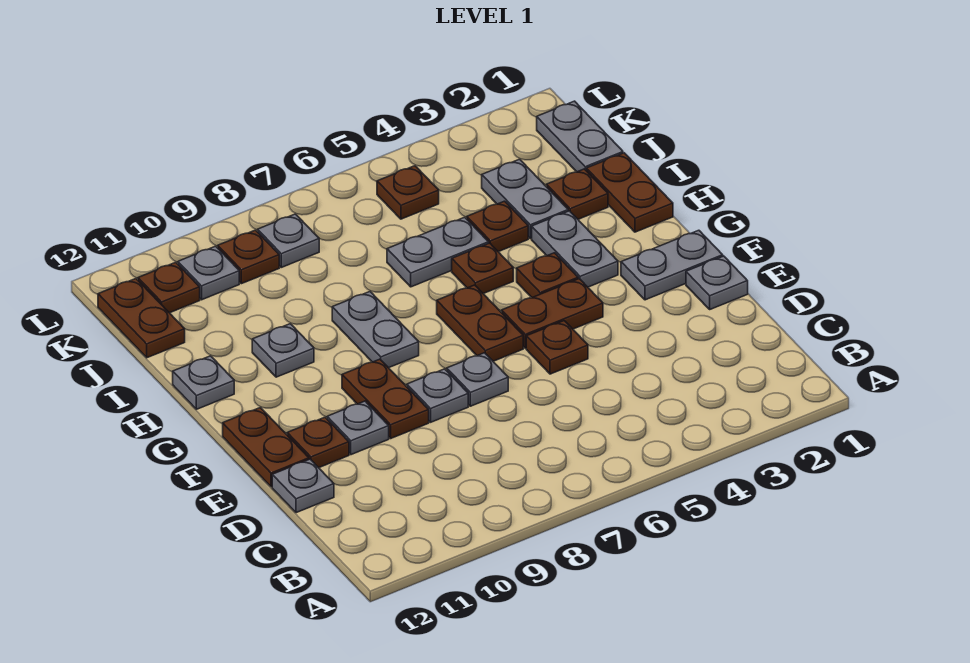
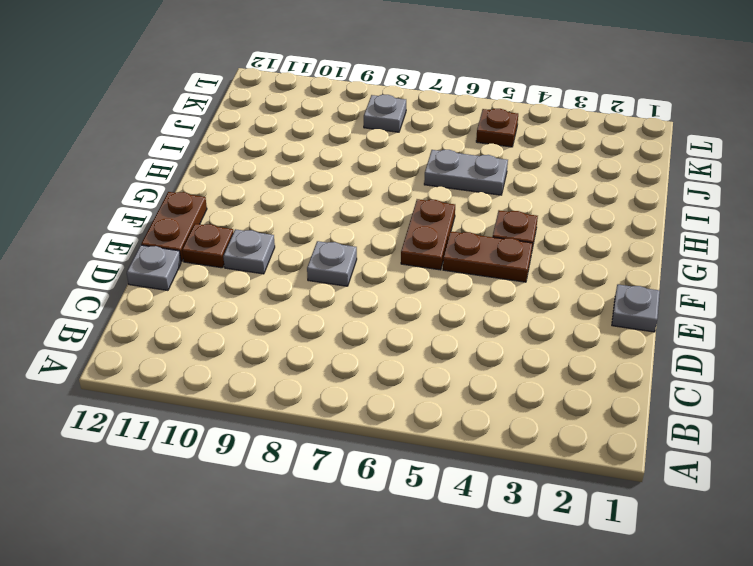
none -> brown plate E5 level 1
none -> grey plate E7 level 1
none -> brown plate E9:F9 level 1
none -> grey plate F1:F2 level 1

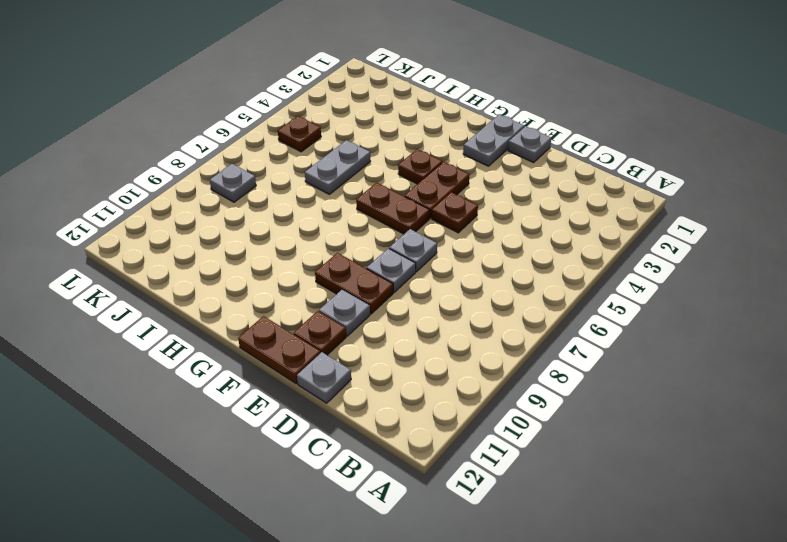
none -> grey plate G3:H3 level 1
none -> grey plate G8:H8 level 1
none -> brown plate H1:I1 level 1
none -> brown plate H5 level 1

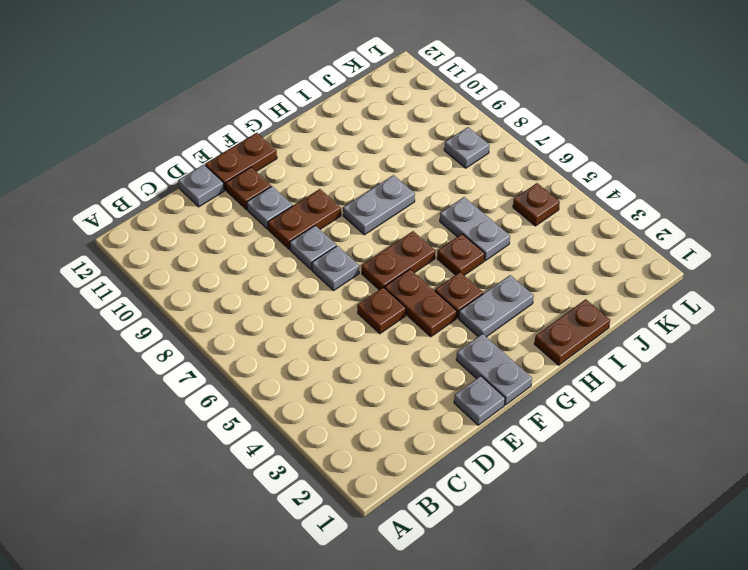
none -> grey plate H10 level 1
none -> grey plate H12 level 1
none -> brown plate I2 level 1
none -> grey plate I3:J3 level 1

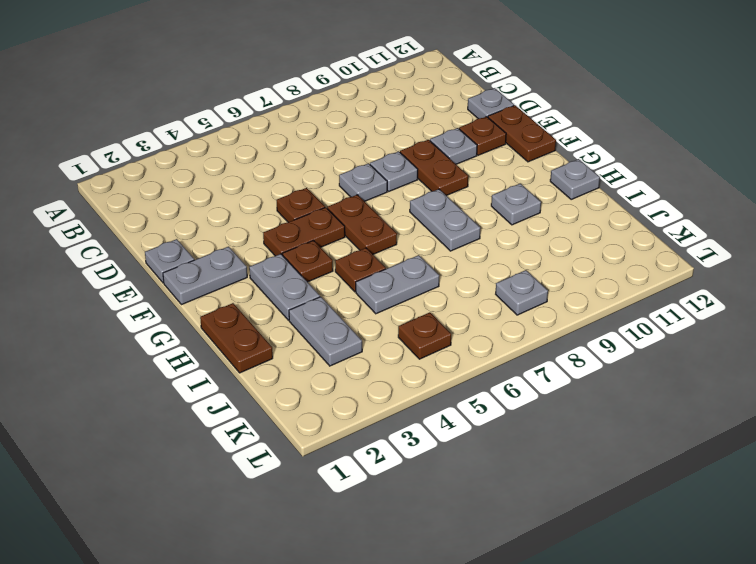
none -> brown plate I2 level 1
none -> brown plate I4 level 1
none -> grey plate J1:K1 level 1
none -> brown plate J12:K12 level 1

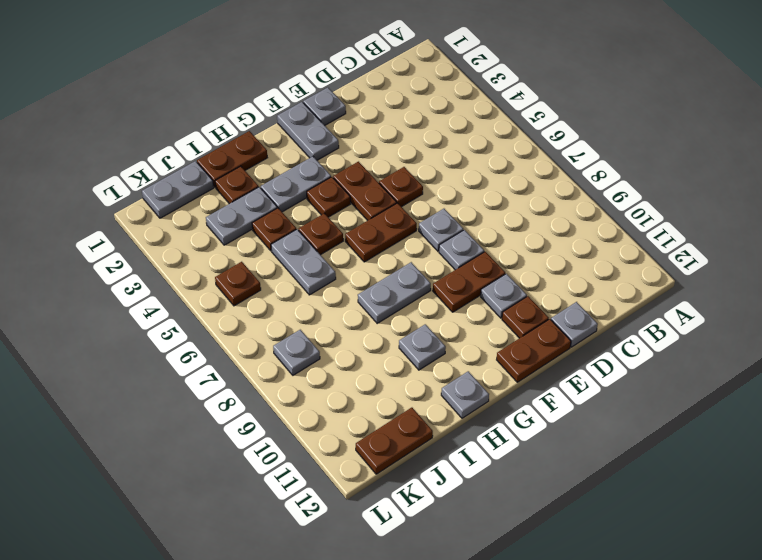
none -> brown plate K9 level 1
none -> grey plate K10 level 1
none -> brown plate K11 level 1

